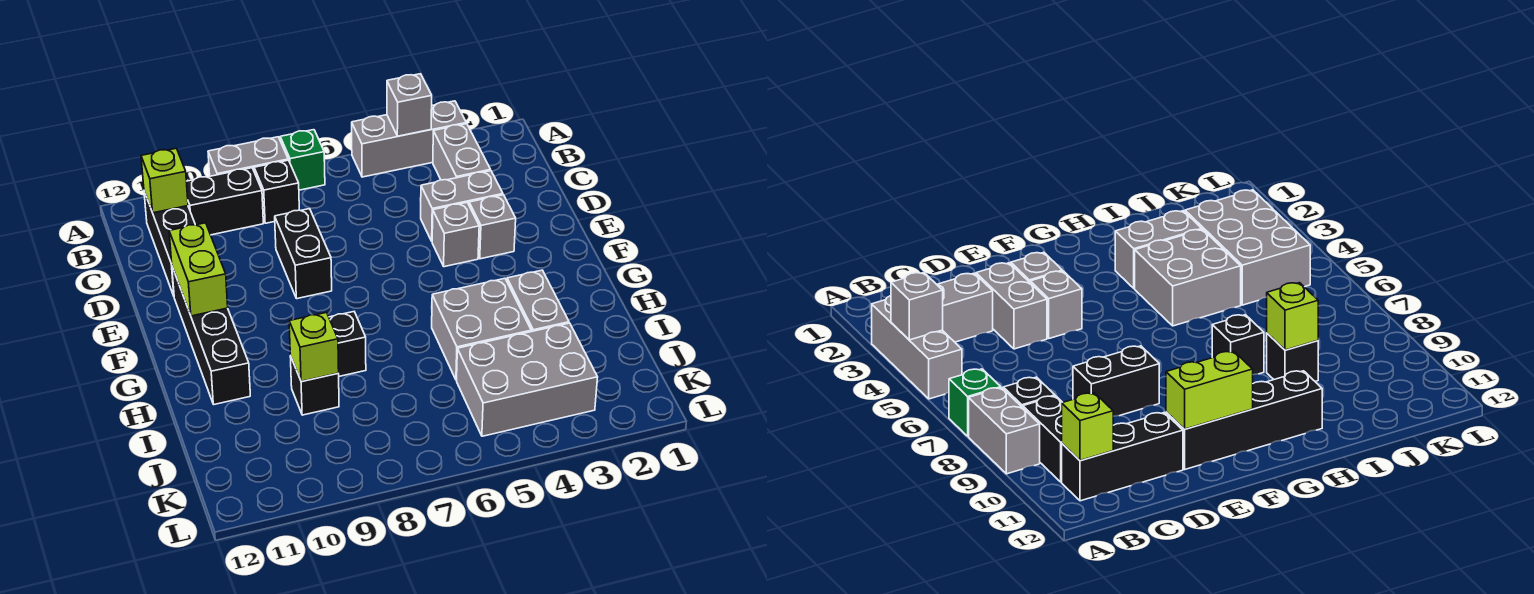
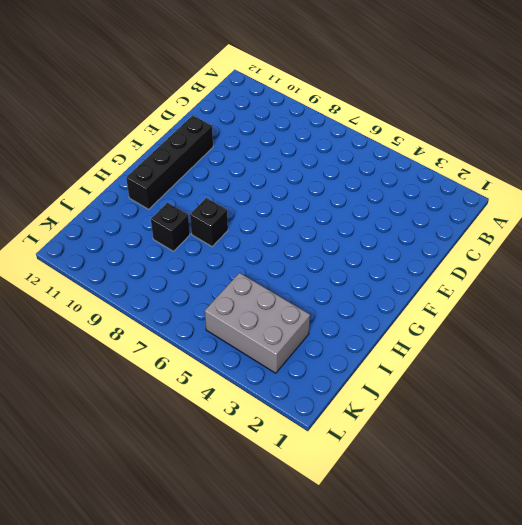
none -> grey brick A3:A5 level 1
none -> green brick A7 level 1
none -> grey brick A8:A9 level 1

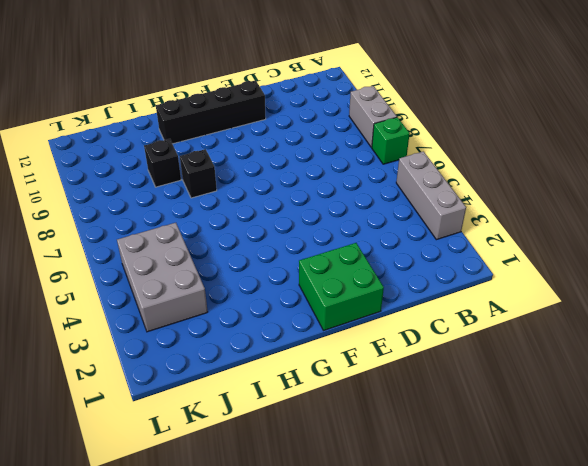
green brick E1:F2 level 1 -> none
none -> grey brick B3:C3 level 1
none -> black brick B8 level 1
none -> black brick B9:B10 level 1

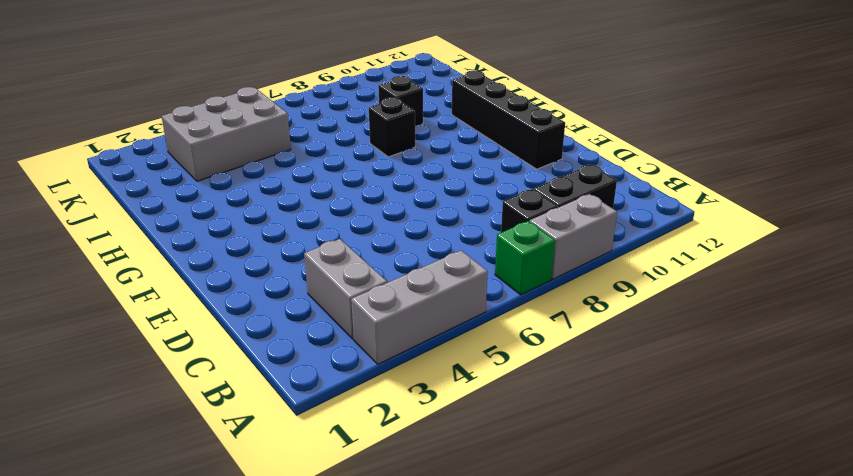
none -> black brick B11:D11 level 1
none -> grey brick D3:D4 level 1
none -> black brick D8:E8 level 1

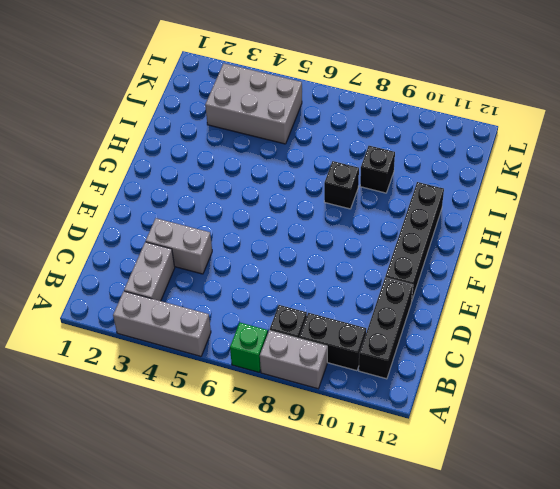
none -> black brick D8:E8 level 1
none -> grey brick E3 level 1
none -> grey brick E4 level 1

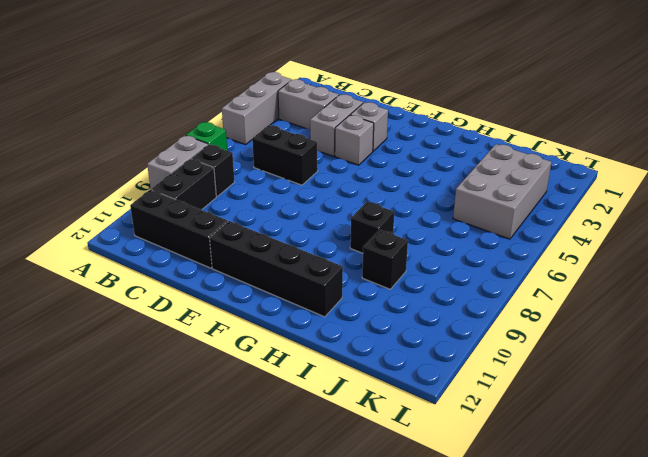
black brick C6:D6 level 1 -> black brick D8:E8 level 1
none -> grey brick H3:I3 level 1
none -> grey brick H4:I5 level 1
none -> grey brick A4 level 2

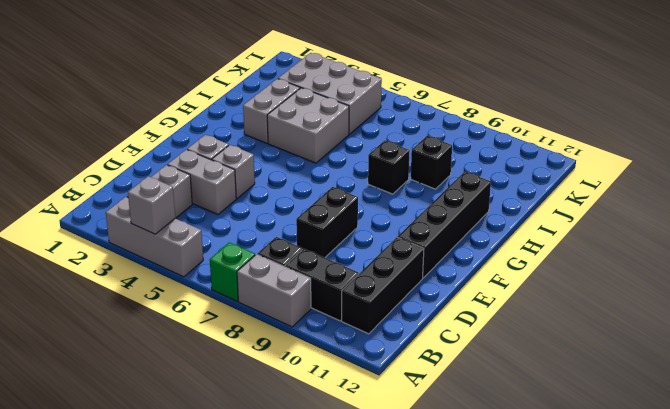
none -> lime brick B11 level 2
none -> lime brick E11:F11 level 2
none -> lime brick I9 level 2

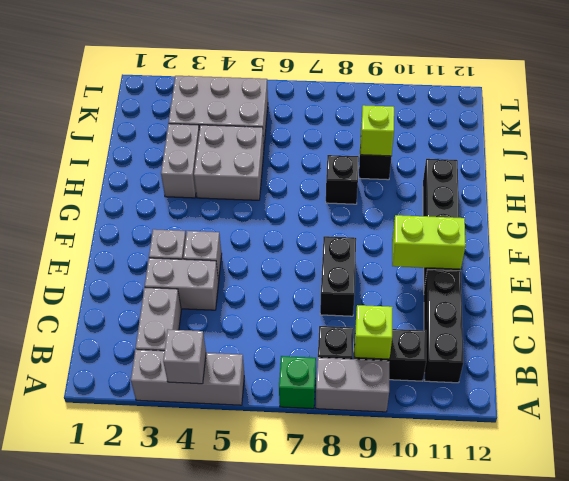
lime brick B9 level 2 -> lime brick B11 level 2
lime brick E10:E11 level 2 -> lime brick E11:F11 level 2

